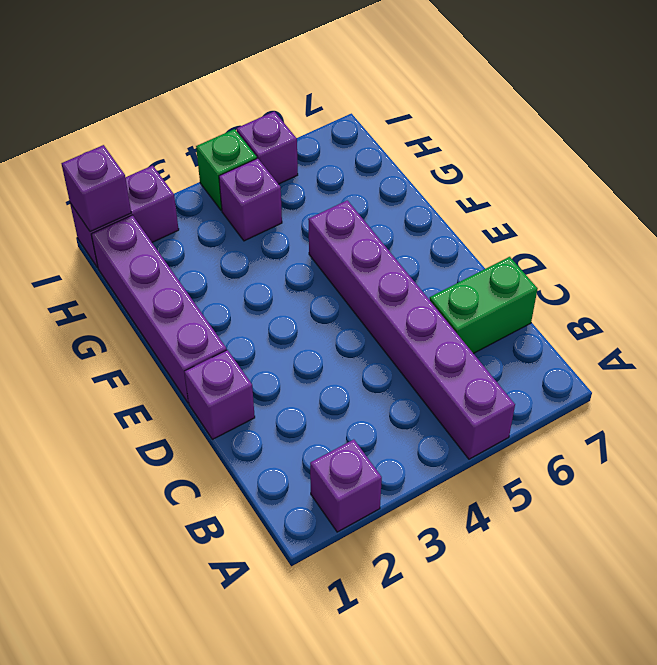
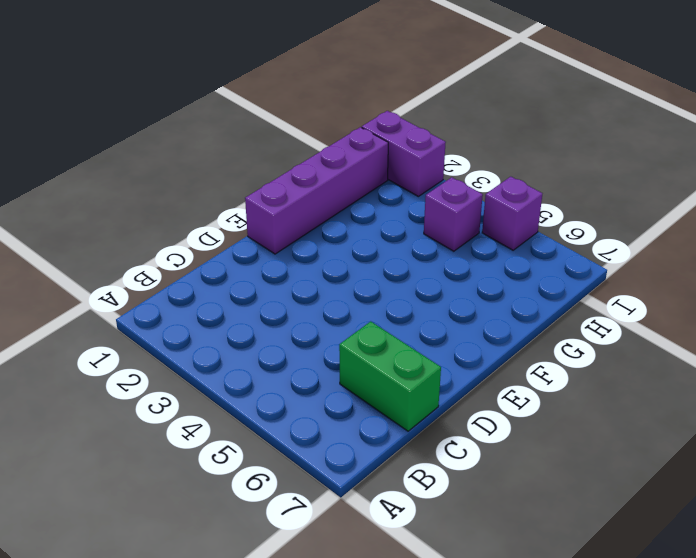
none -> purple brick A2 level 1
none -> purple brick A5:F5 level 1

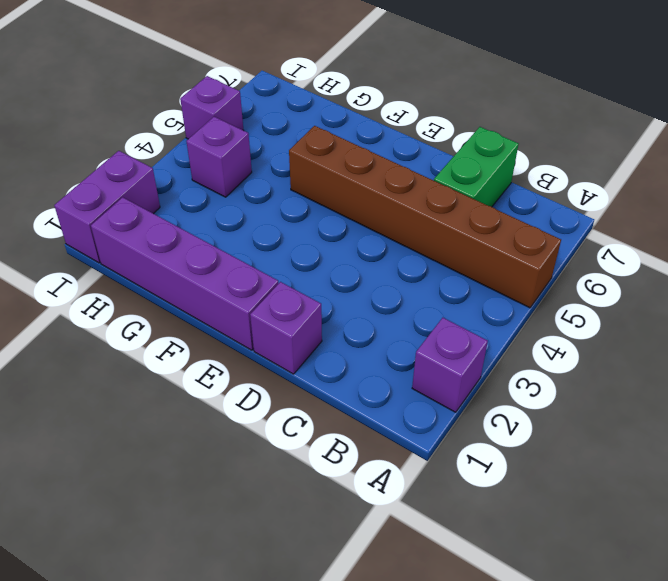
brown brick A5:F5 level 1 -> purple brick A5:F5 level 1
none -> green brick I4 level 1
none -> purple brick I1 level 2

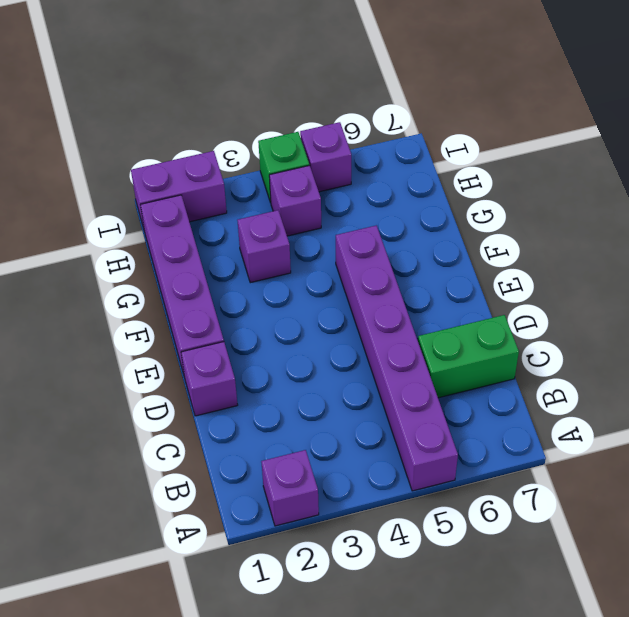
purple brick G3 level 1 -> purple brick I1 level 2

